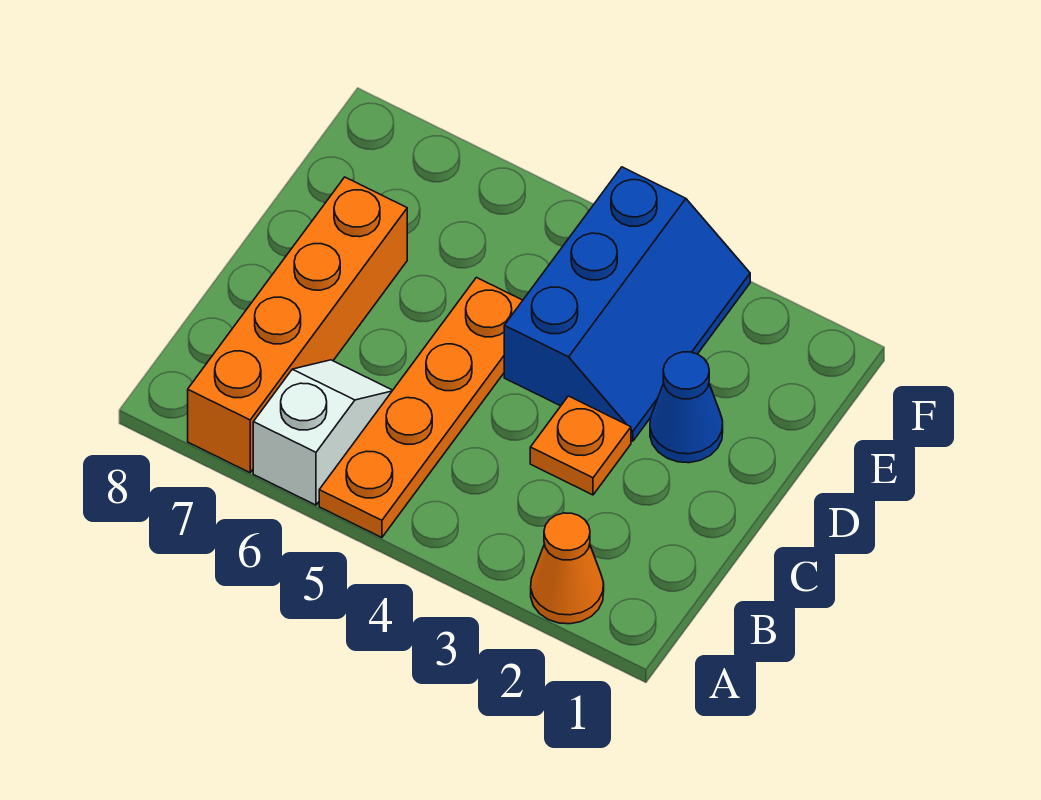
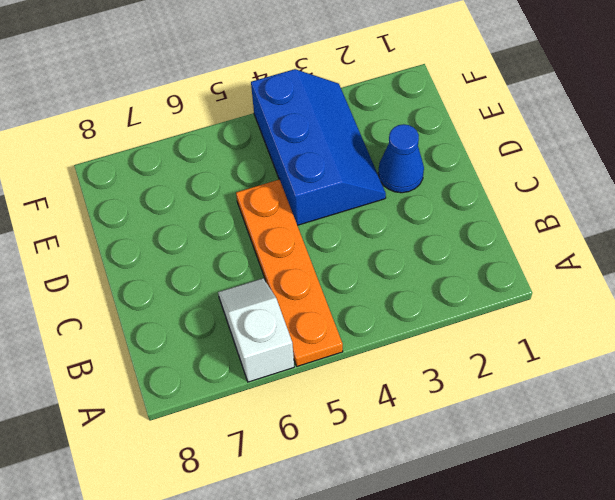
none -> orange cone A2 level 1
none -> orange brick A7:D7 level 1

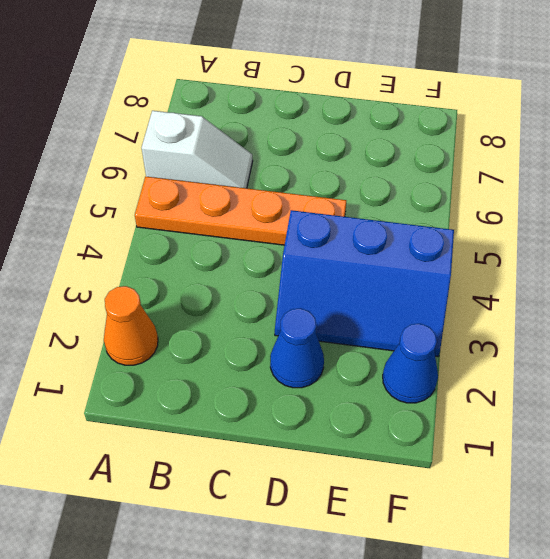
blue cone F2 level 1 -> none
none -> orange brick A7:D7 level 1
none -> orange plate C3 level 1

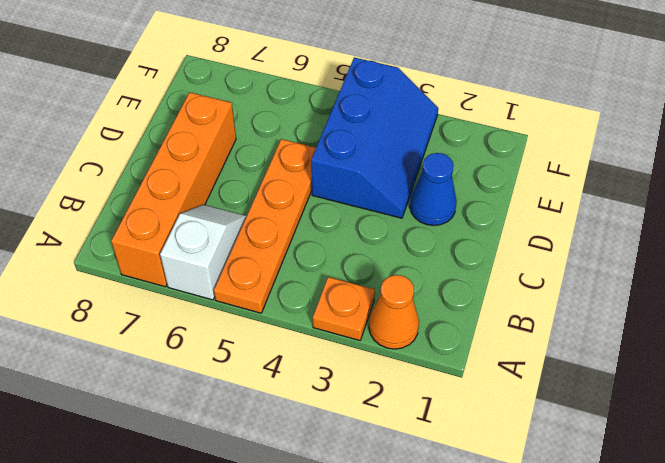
orange plate A3 level 1 -> orange plate C3 level 1

